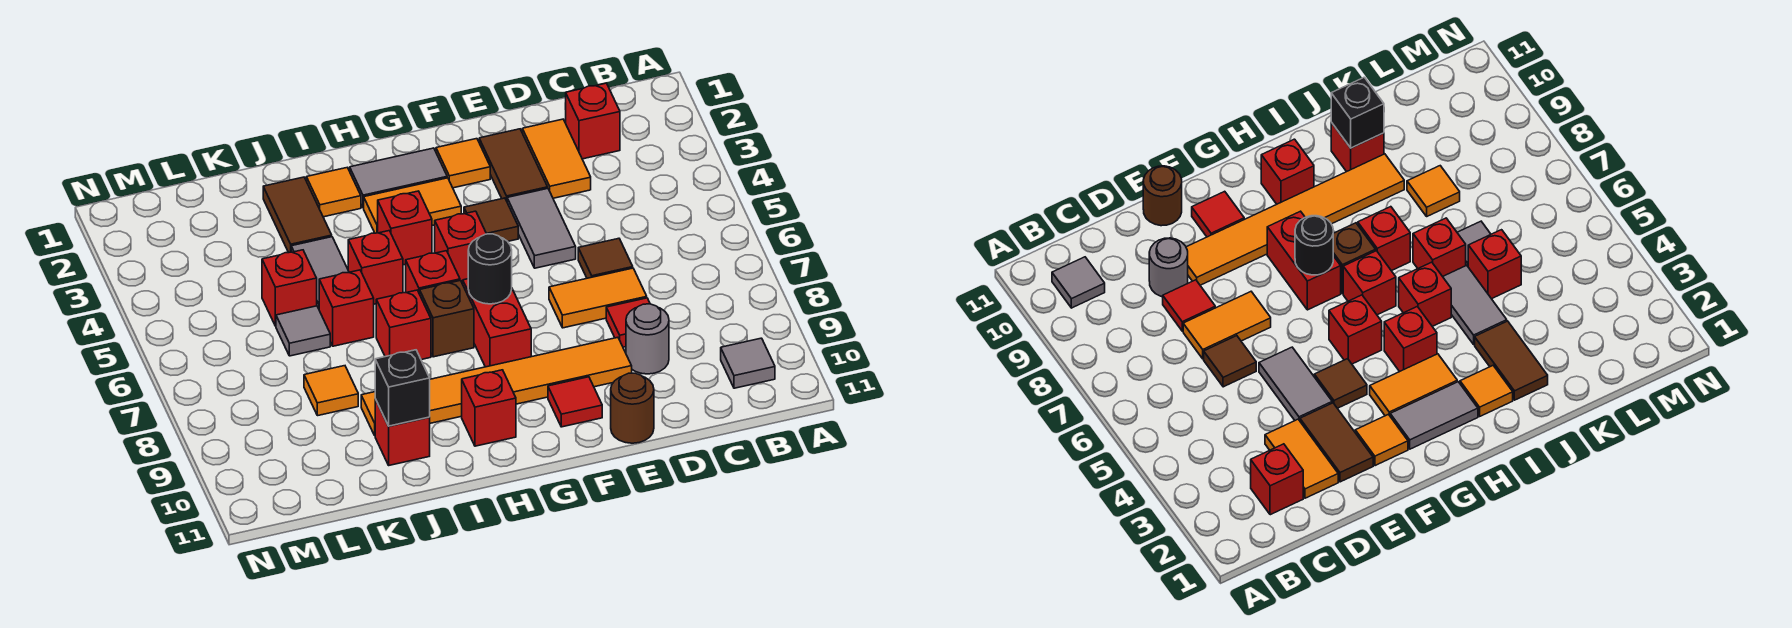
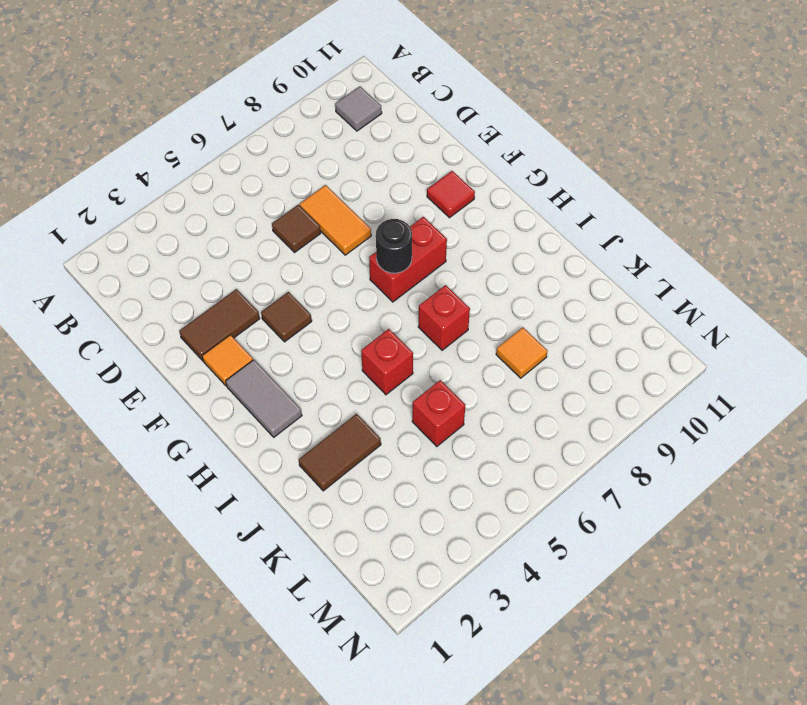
none -> red brick C2 level 1
none -> orange tile D2:D3 level 1
none -> red tile D8 level 1
none -> grey round brick D9 level 1

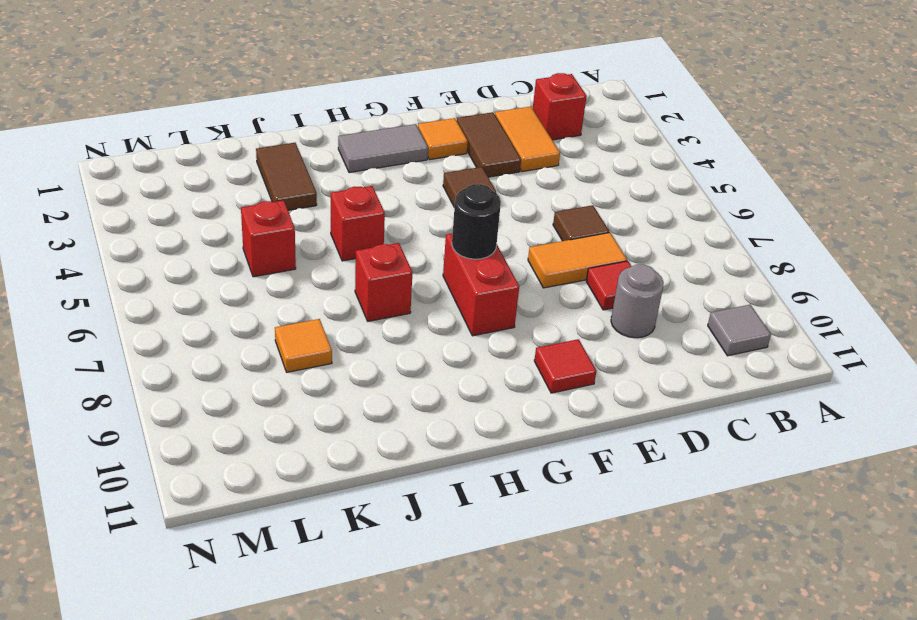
none -> grey tile E4:E5 level 1
none -> orange tile E9:J9 level 1
none -> brown round brick E11 level 1
none -> orange tile G3:H3 level 1

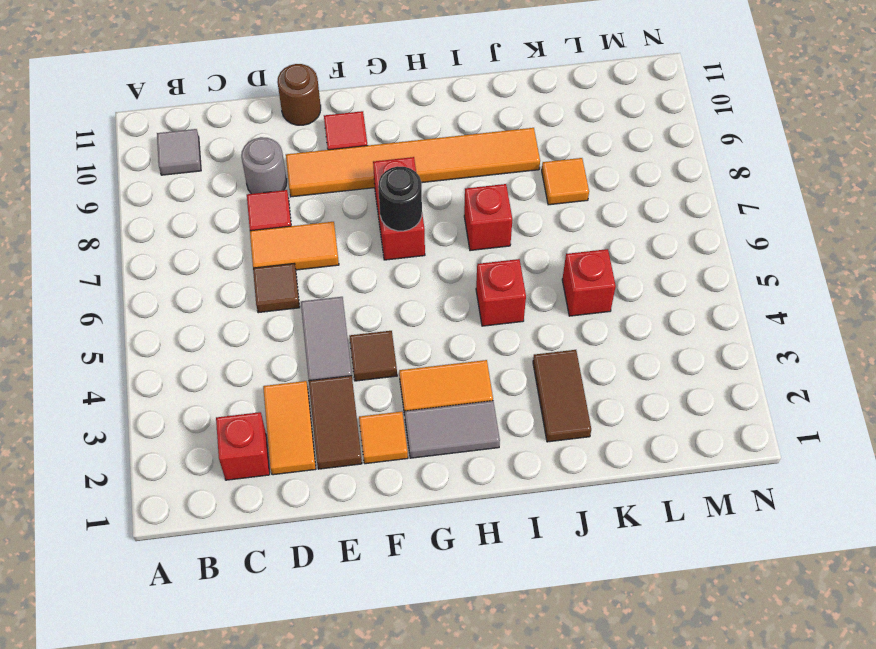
none -> red brick G5 level 1
none -> red brick H4 level 1
none -> red brick H6 level 1
none -> brown brick H7 level 1

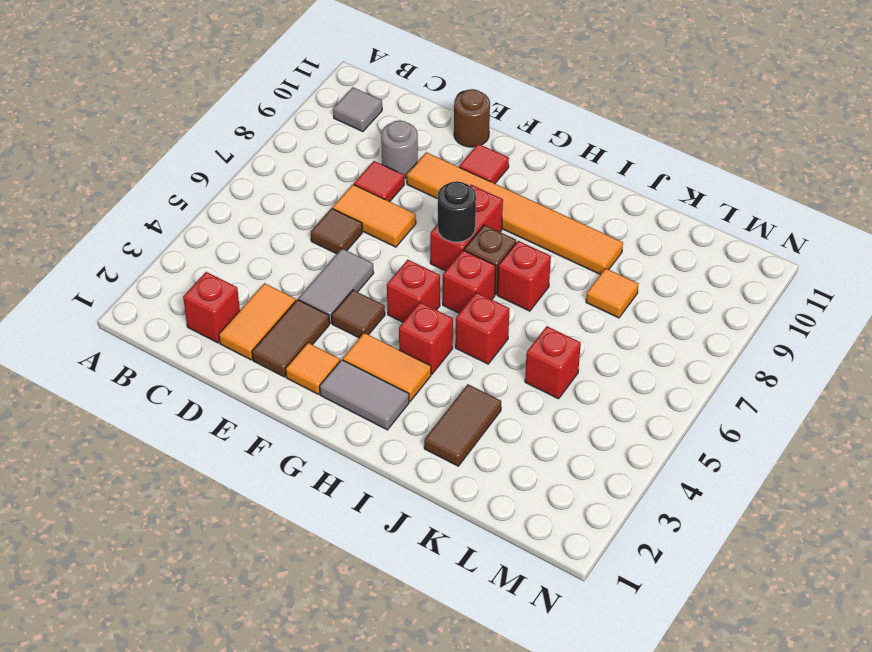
none -> red brick H10 level 1
none -> orange tile I2 level 1
none -> grey tile J4:J5 level 1
none -> red brick J6 level 1

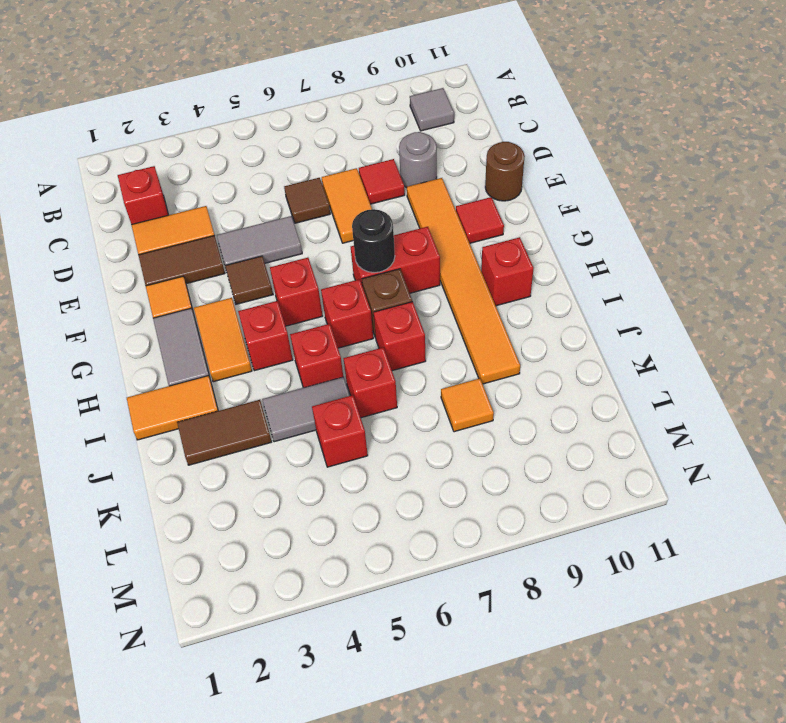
orange tile I1:I2 level 1 -> orange tile I2 level 1
none -> red brick J10 level 1
none -> grey tile K6 level 1
none -> black brick J10 level 2

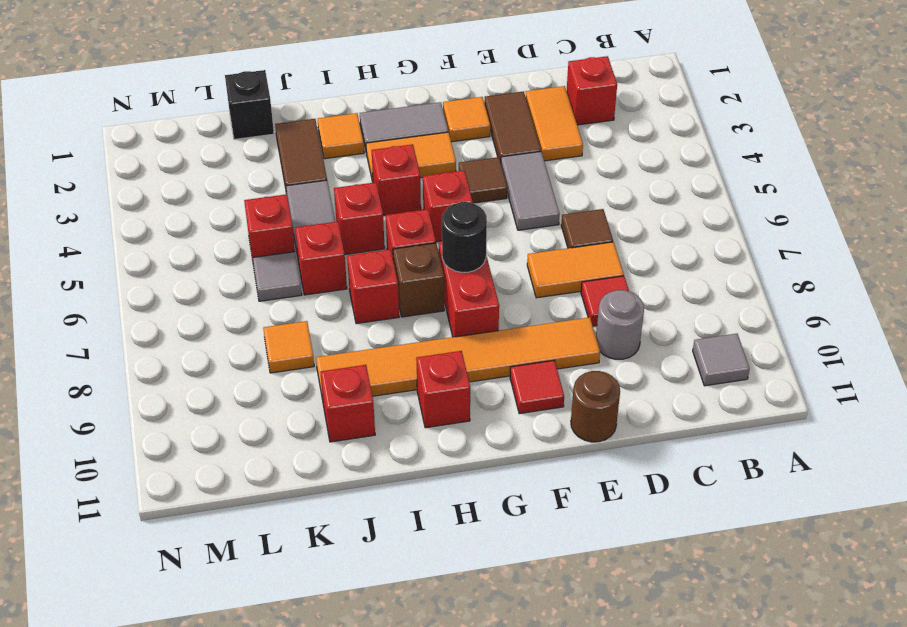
black brick K1 level 1 -> black brick J10 level 2

